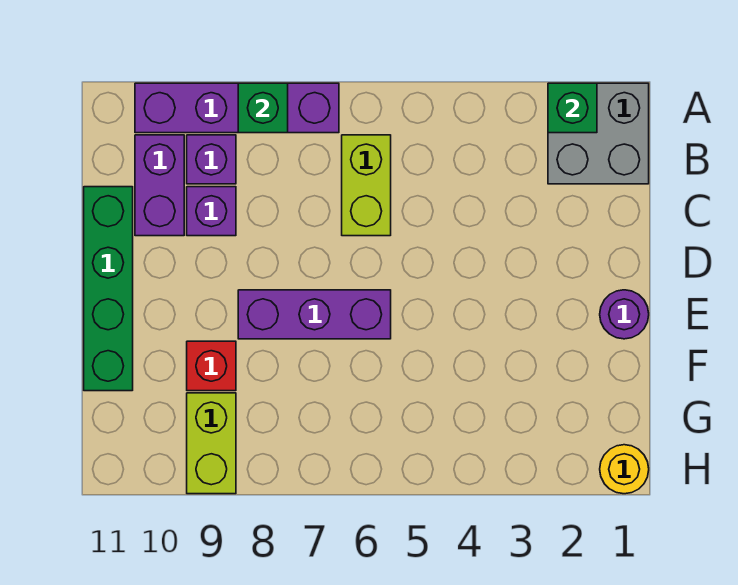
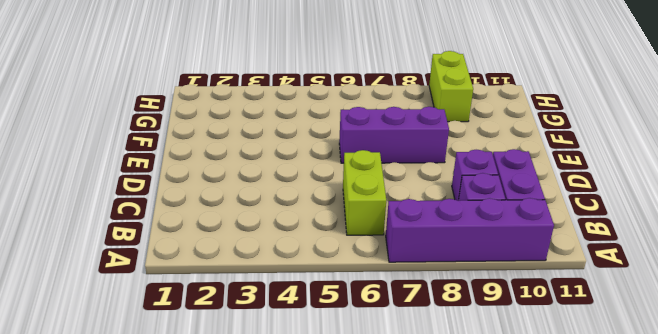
none -> grey brick A1:B2 level 1
none -> green brick C11:F11 level 1
none -> purple round brick E1 level 1

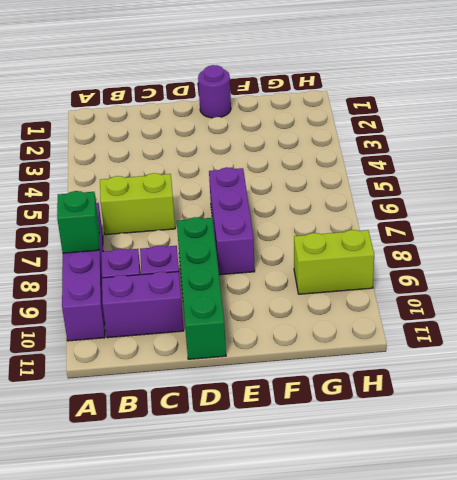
green brick D8:D11 level 1 -> green brick C11:F11 level 1
none -> grey brick A1:B2 level 1
none -> red brick F9 level 1
none -> yellow round brick H1 level 1

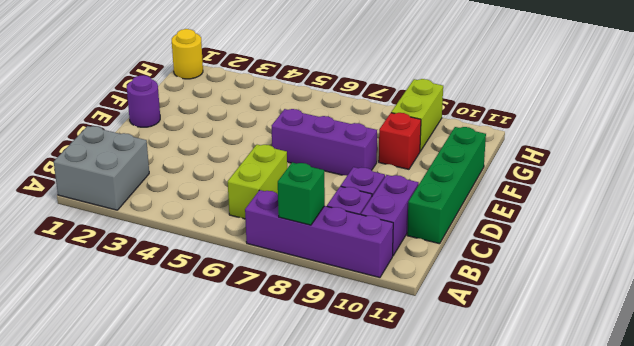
none -> green brick A2 level 2

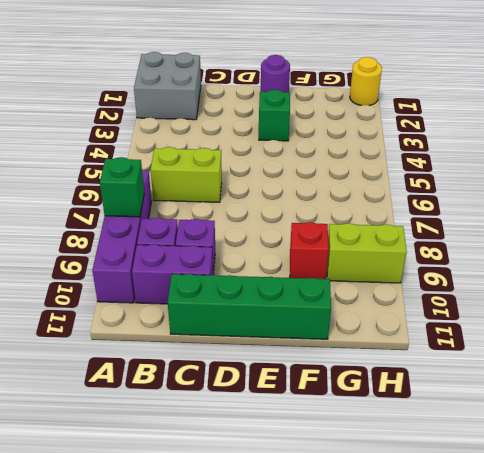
green brick E3 level 1 -> green brick A2 level 2
none -> purple brick E6:E8 level 1

